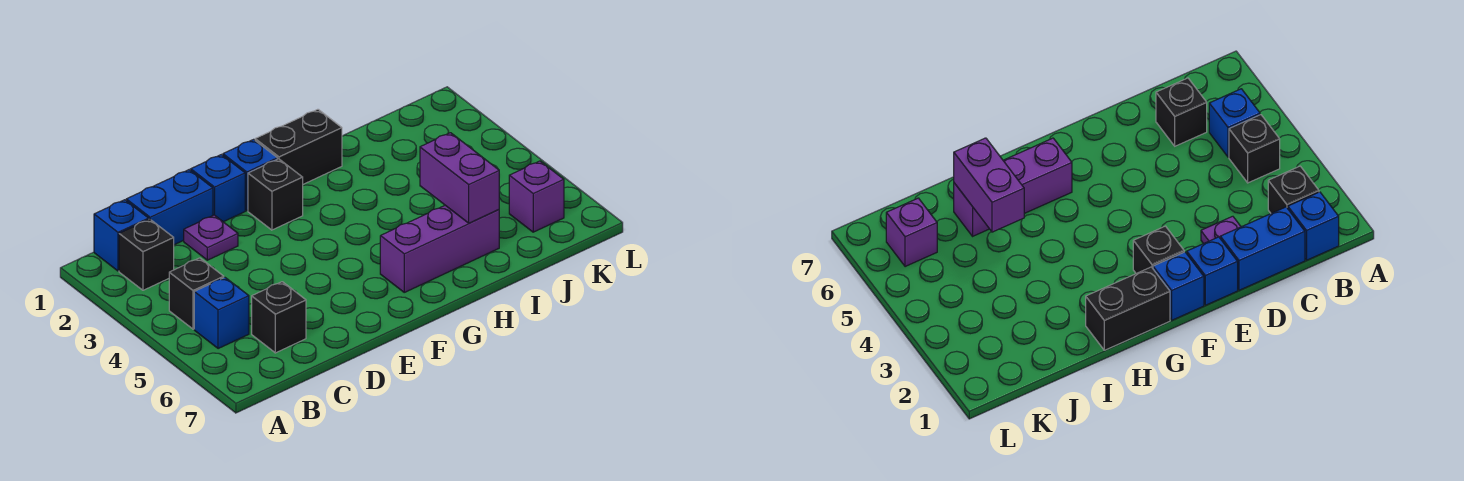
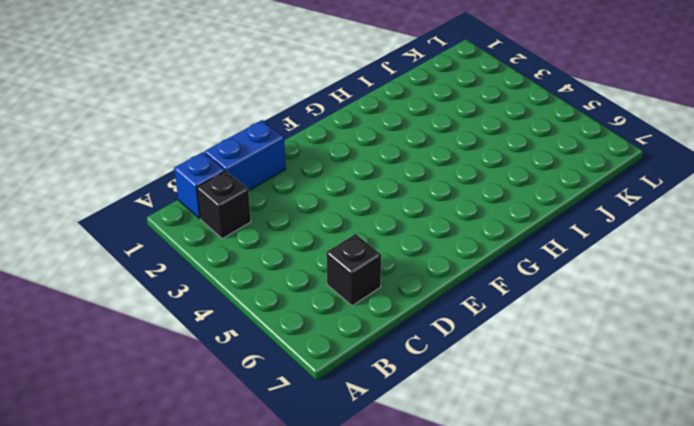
none -> black brick B4 level 1
none -> blue brick B5 level 1
none -> purple plate D2 level 1

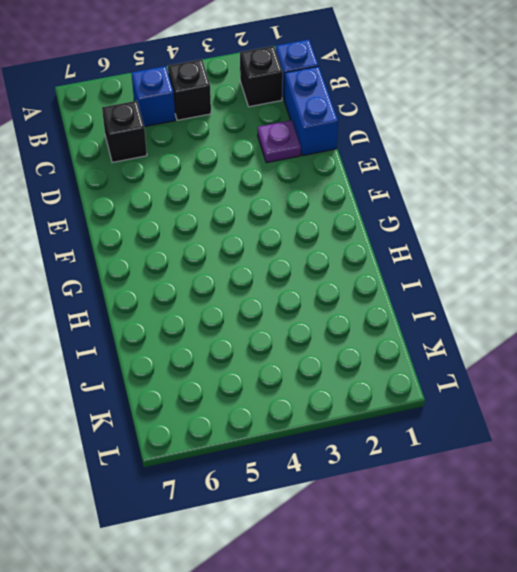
none -> blue brick E1 level 1
none -> blue brick F1 level 1
none -> black brick F2 level 1

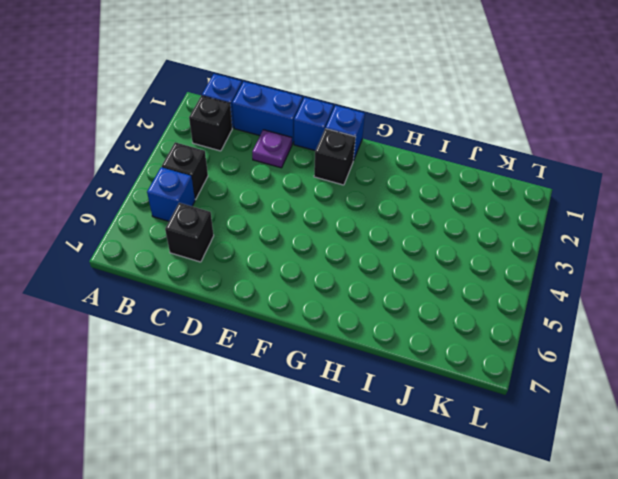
none -> black brick G1:H1 level 1
none -> purple brick G6:I6 level 1
none -> purple brick K6 level 1

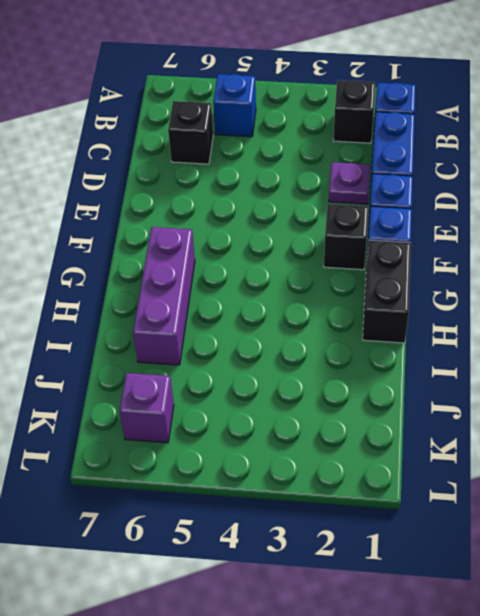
none -> black brick B4 level 1
none -> purple brick I5:I6 level 2

